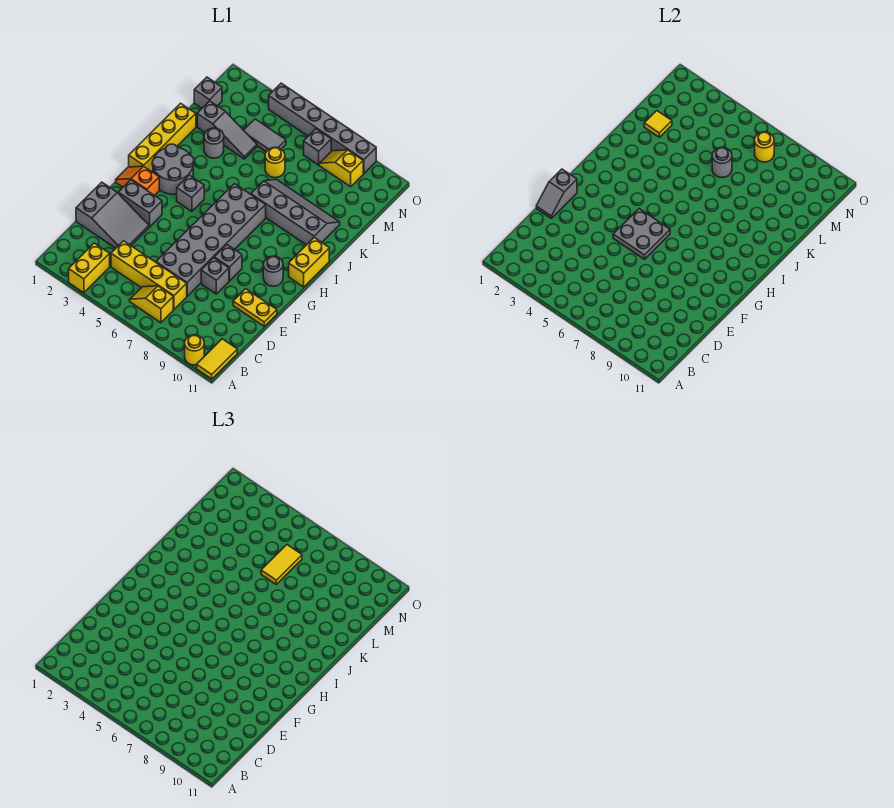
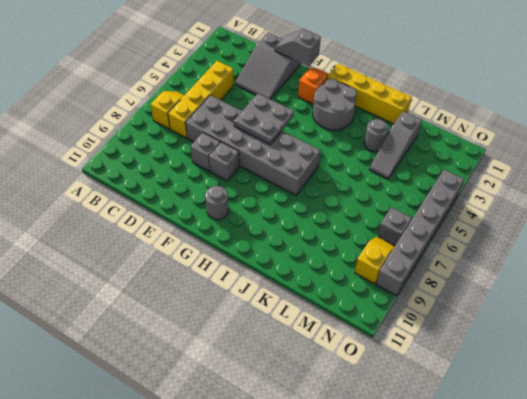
none -> yellow brick A3:B3 level 1
none -> yellow round brick A10 level 1
none -> yellow tile A11:B11 level 1
none -> yellow plate E10:E11 level 1

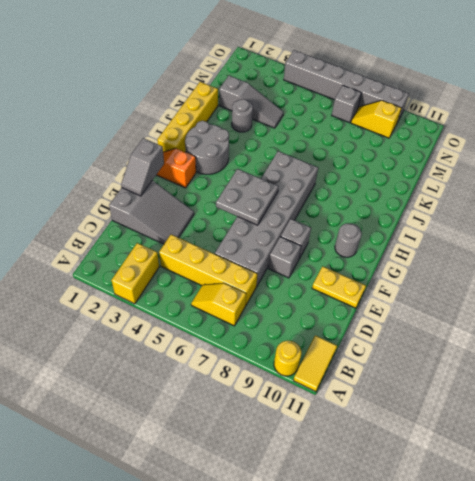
none -> grey brick F2:F3 level 1
none -> grey brick H4 level 1
none -> yellow brick H11:I11 level 1
none -> grey slope J7:K10 level 1 top J

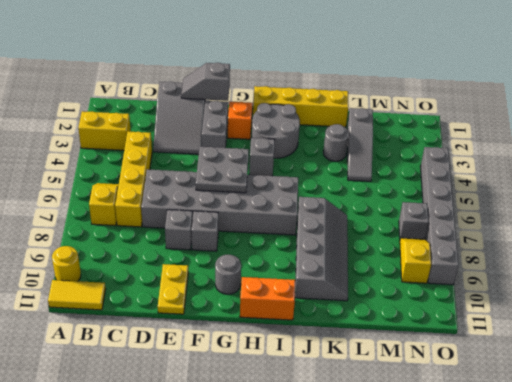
orange brick H11:I11 level 1 -> yellow brick H11:I11 level 1
none -> yellow round brick L6 level 1
none -> grey brick M1 level 1
none -> grey tile M4:M5 level 1
none -> yellow tile L2 level 2

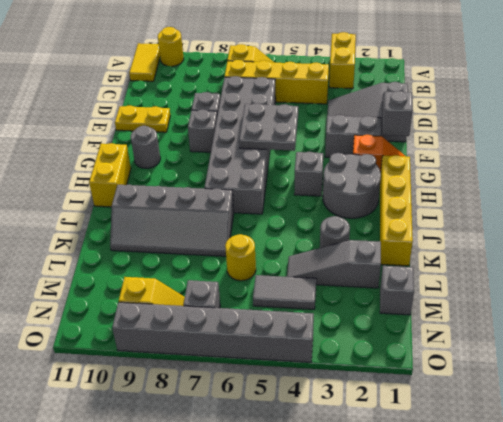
none -> yellow tile L2 level 2
none -> grey round brick L6 level 2
none -> yellow round brick N7 level 2
none -> yellow tile L6:M6 level 3

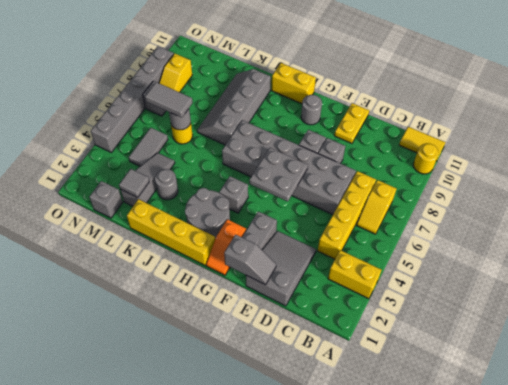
grey tile L2 level 2 -> yellow tile L2 level 2
grey tile L6:M6 level 3 -> yellow tile L6:M6 level 3
none -> yellow round brick N7 level 2

